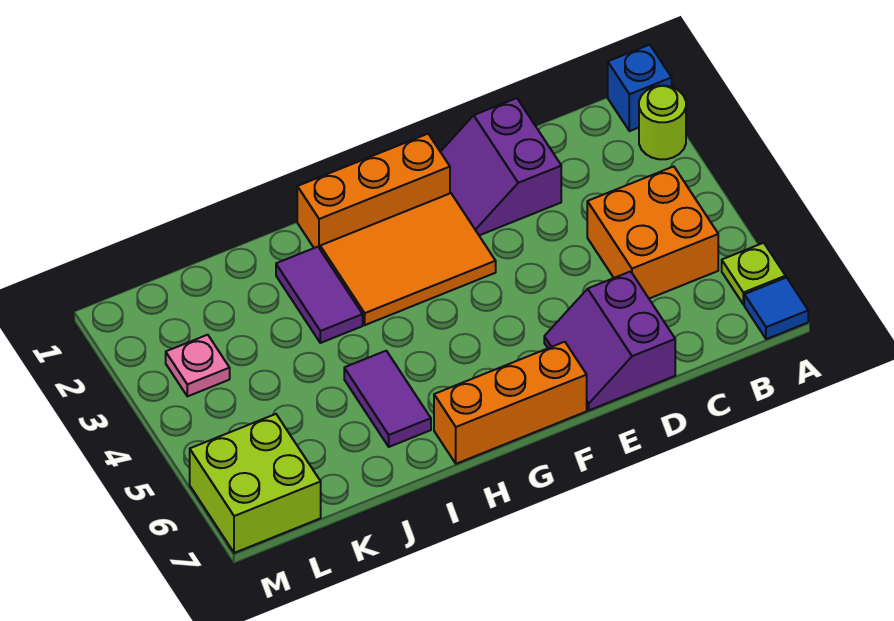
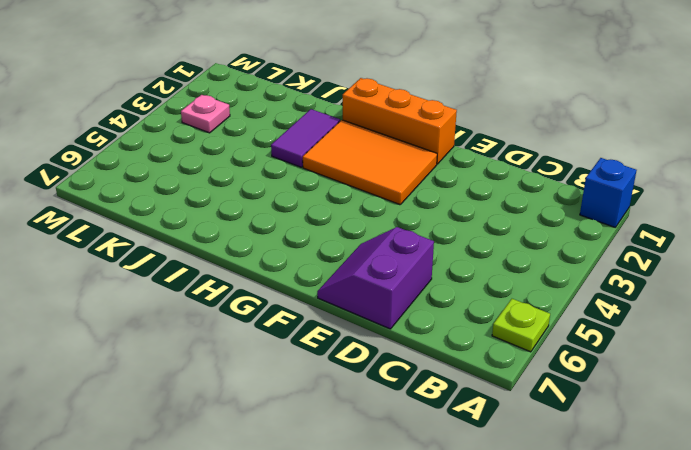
none -> lime round brick A2 level 1
none -> blue tile A7 level 1
none -> orange brick B4:C5 level 1

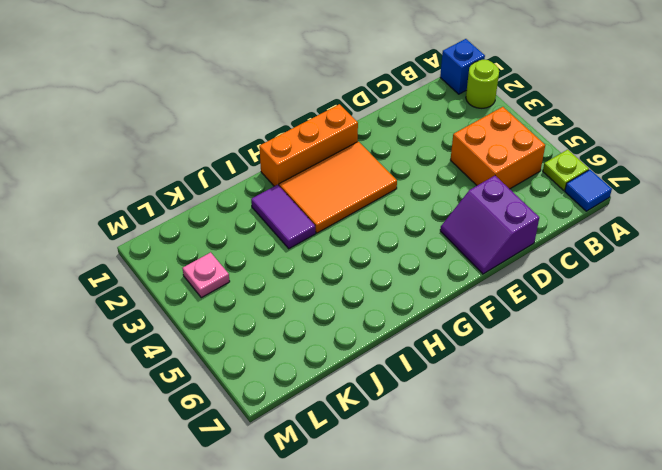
none -> purple slope D1:E2 level 1 top D
none -> orange brick F7:H7 level 1
none -> purple tile I5:I6 level 1

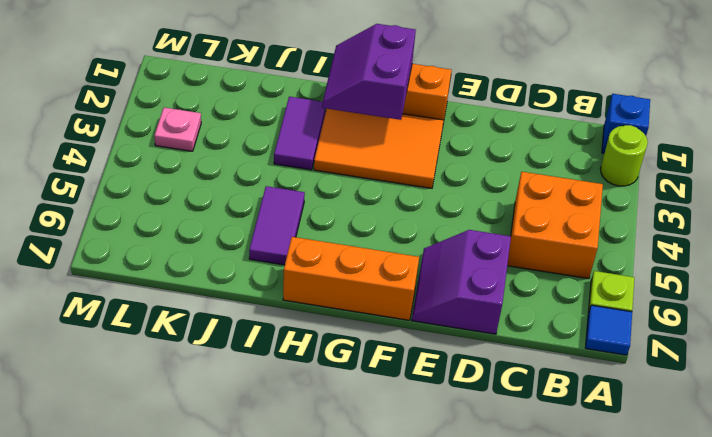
purple slope G1:H2 level 2 top G -> purple slope D1:E2 level 1 top D
none -> lime brick L6:M7 level 1

